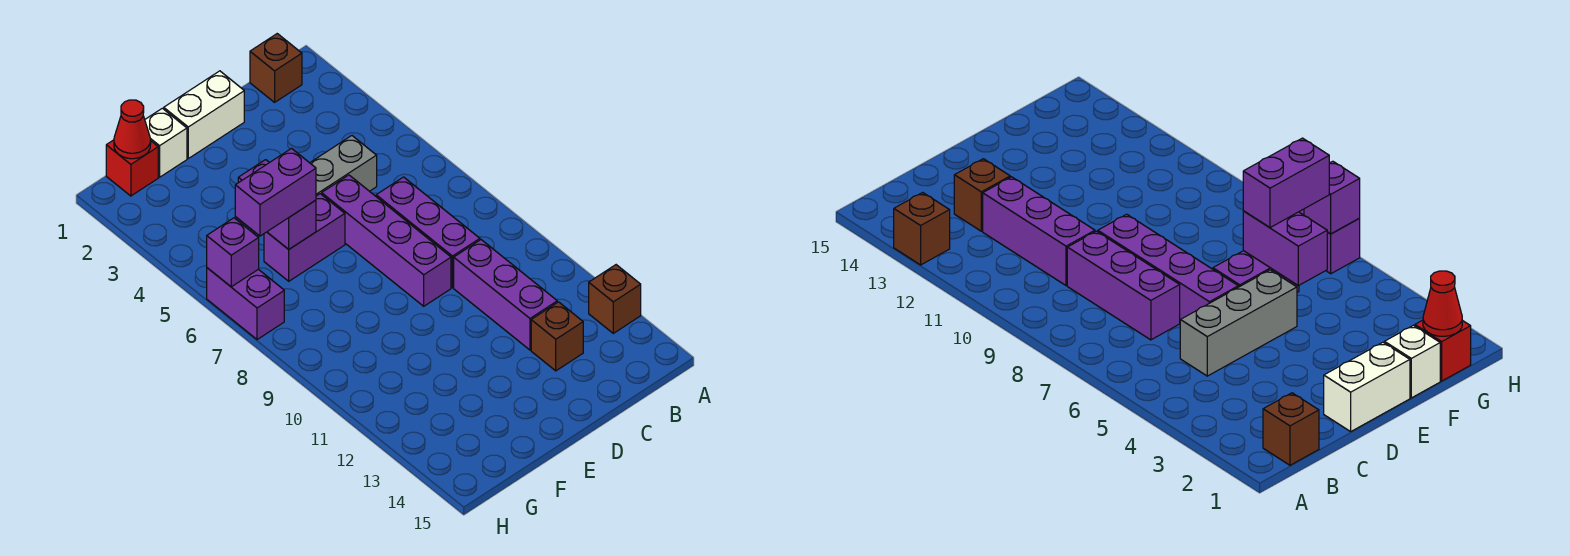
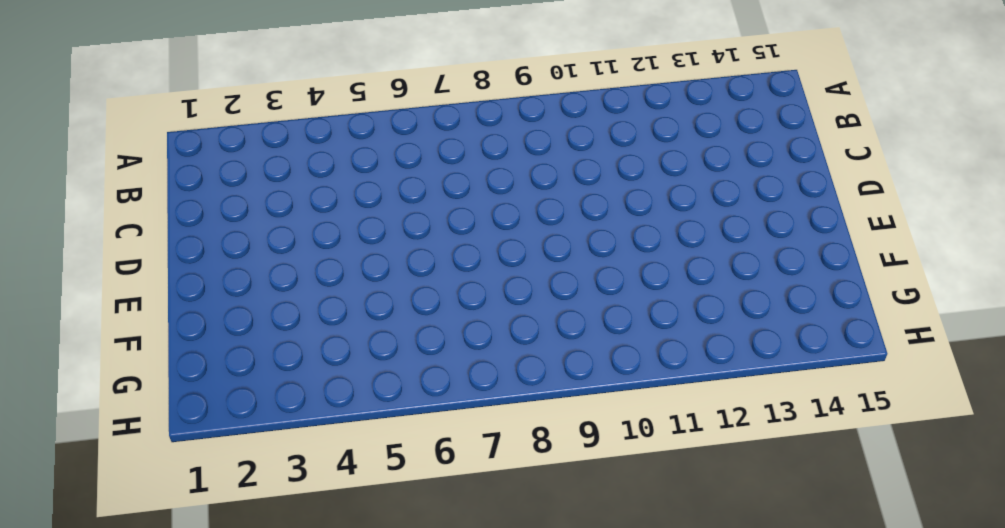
none -> brown brick A13 level 1
none -> brown brick B1 level 1
none -> grey brick C5:E5 level 1

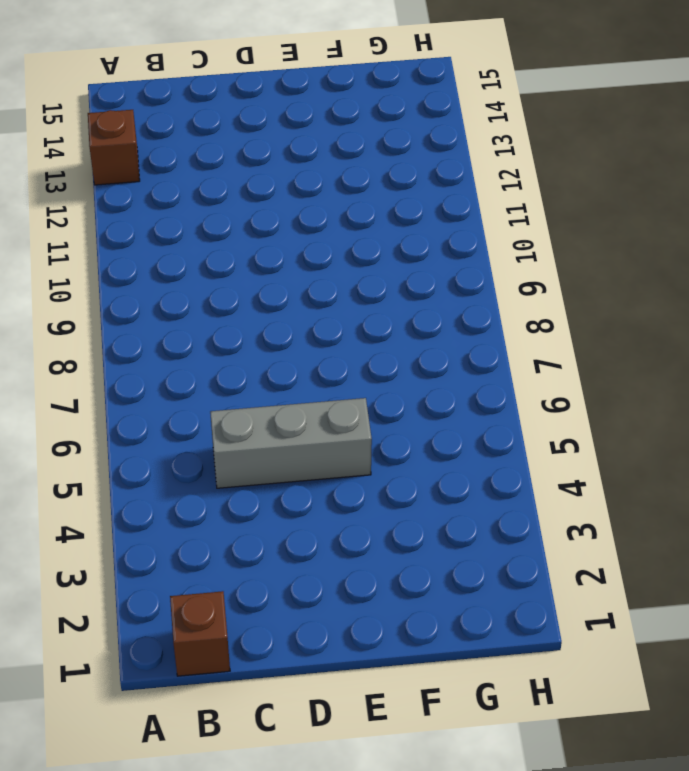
none -> purple brick C7:C9 level 1
none -> purple brick C10:C12 level 1
none -> brown brick C13 level 1

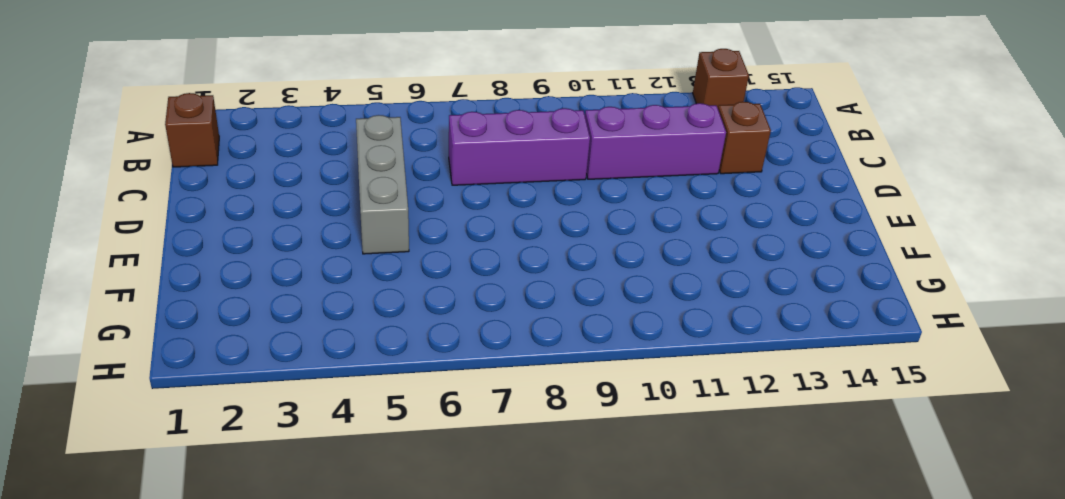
none -> white brick D1:E1 level 1
none -> purple brick D6:D9 level 1
none -> purple brick E6:F6 level 1

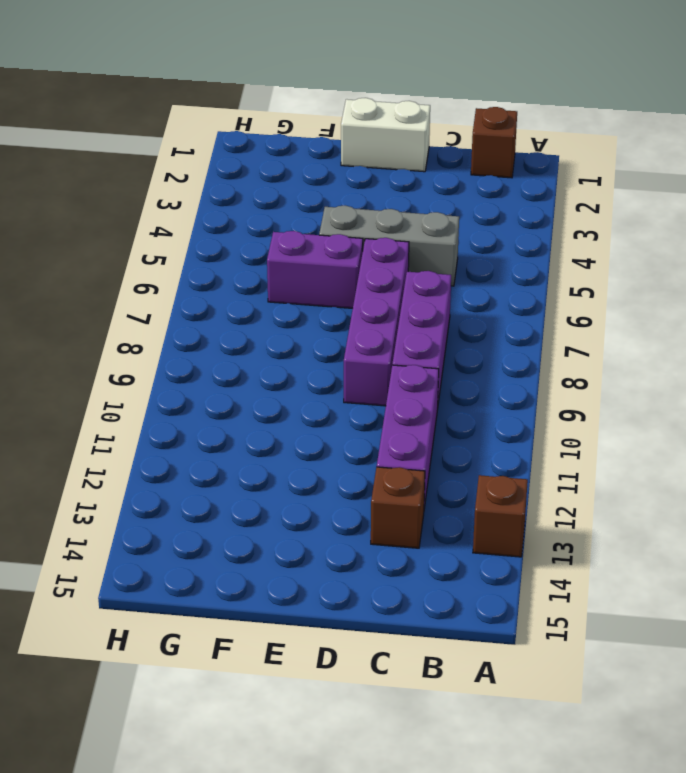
none -> white brick F1 level 1
none -> red brick G1 level 1
none -> purple brick H6:H7 level 1

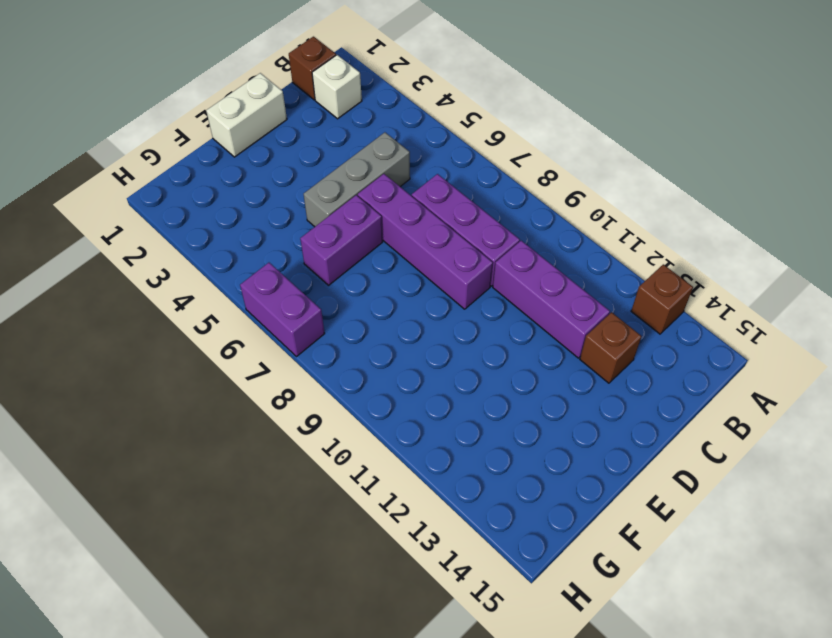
white brick B2 level 1 -> white brick F1 level 1
none -> red brick G1 level 1
none -> purple brick F5:F6 level 2
none -> red cone G1 level 2

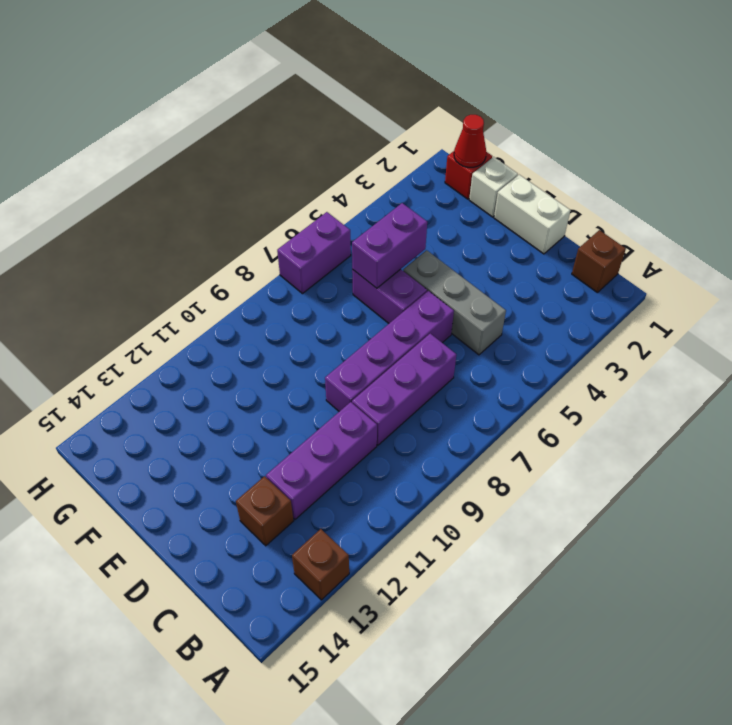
none -> purple brick H6 level 2
none -> purple brick F6:G6 level 3

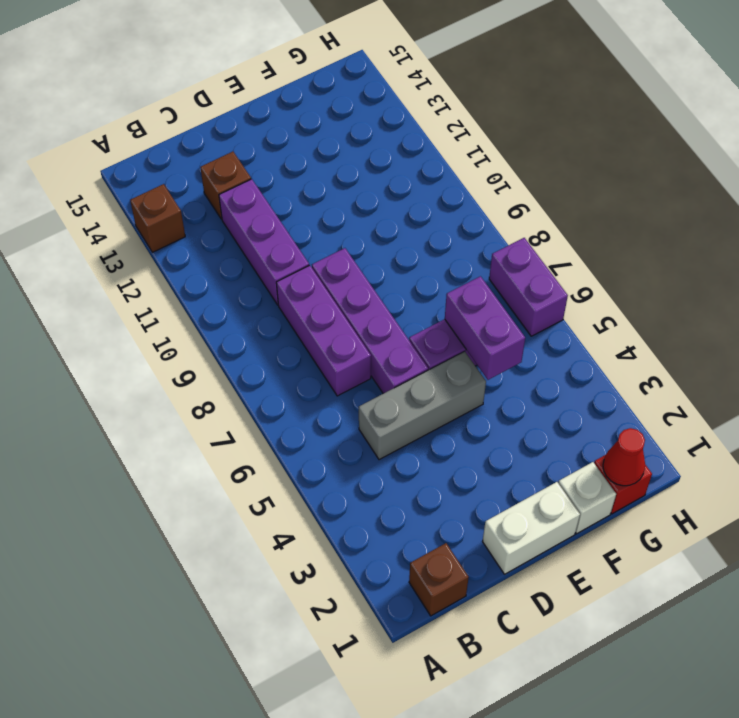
none -> purple brick H6 level 2
none -> purple brick F6:G6 level 3

